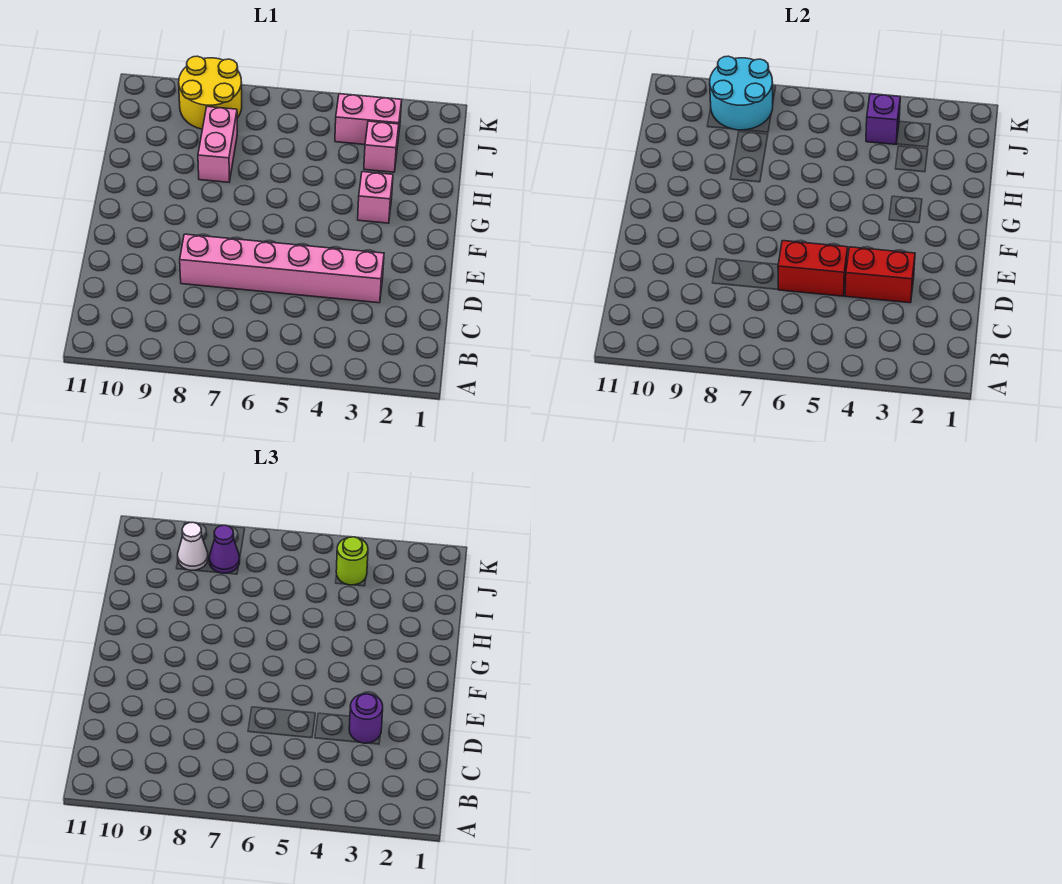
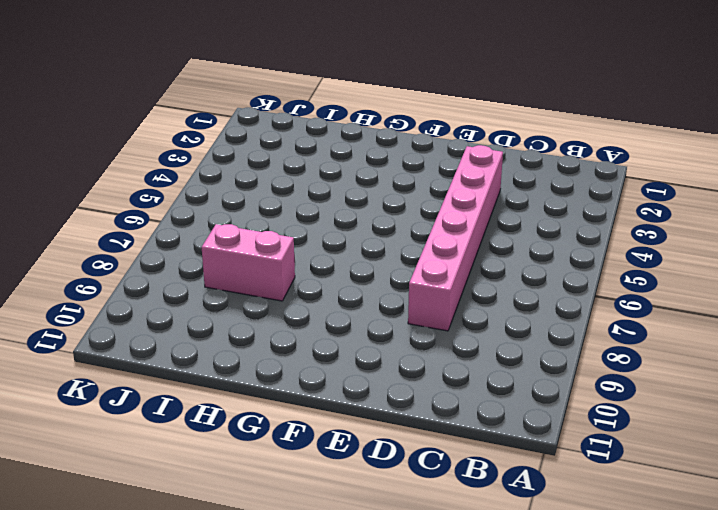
none -> pink brick G3 level 1
none -> pink brick I3 level 1
none -> pink brick J3:J4 level 1

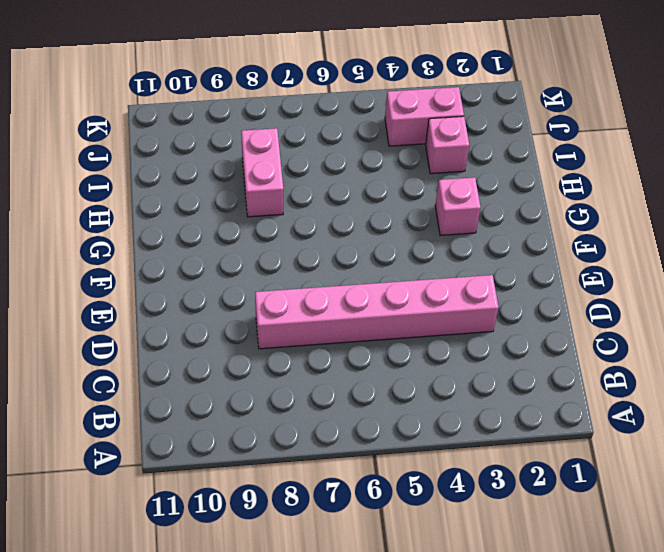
none -> yellow round brick J8:K9 level 1
none -> red brick D3:D4 level 2
none -> red brick D5:D6 level 2

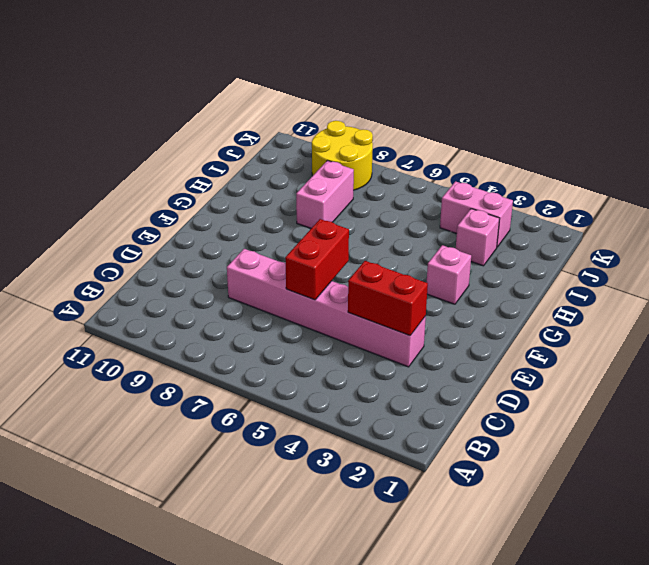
red brick D6:E6 level 2 -> red brick D5:D6 level 2
none -> purple brick J4 level 2
none -> cyan round brick J8:K9 level 2
none -> purple round brick D3 level 3

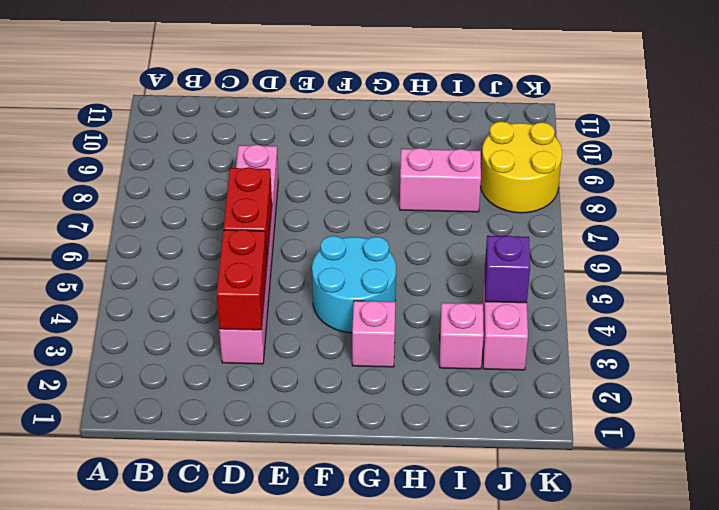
cyan round brick F4:G5 level 1 -> cyan round brick J8:K9 level 2
none -> purple round brick D3 level 3
none -> lime round brick J4 level 3
none -> purple cone J8 level 3

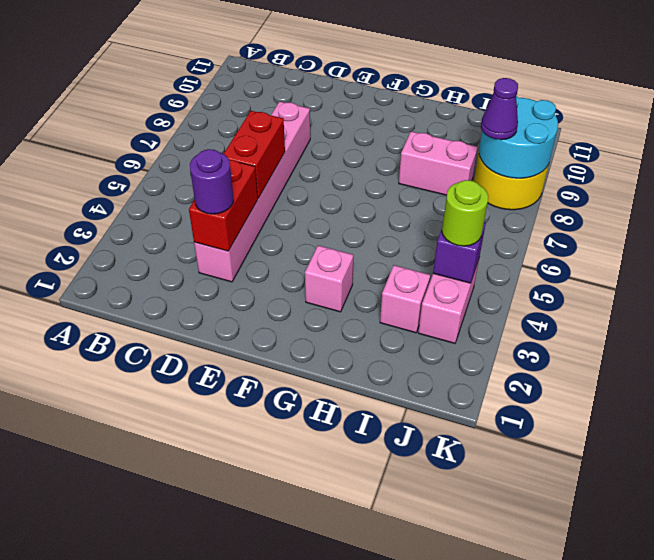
none -> white cone J9 level 3

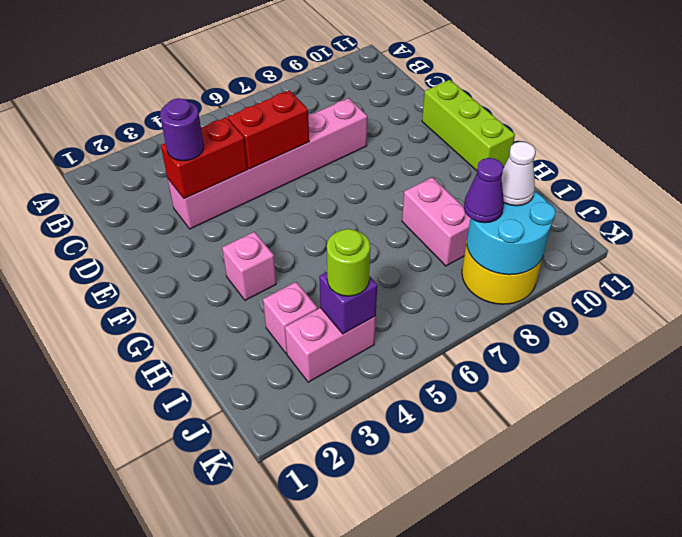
lime brick E11:G11 level 1 -> none

